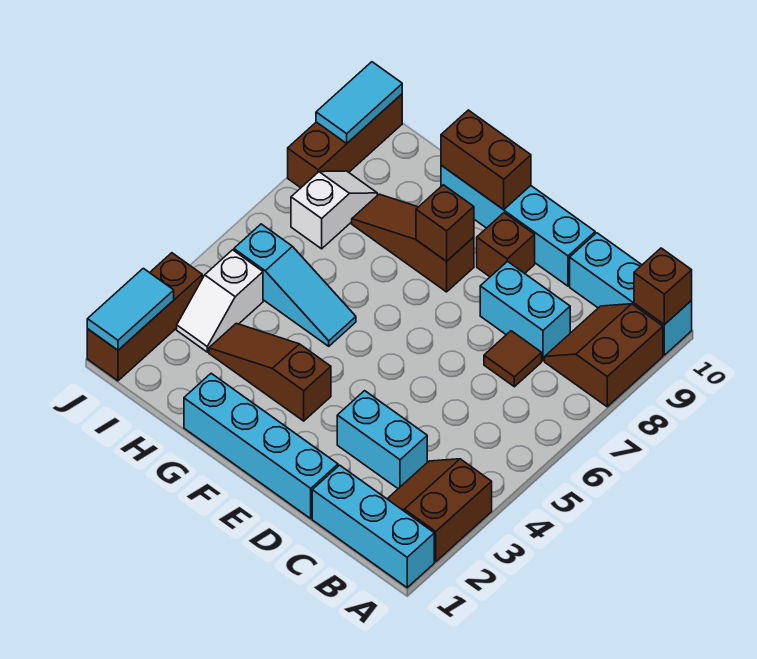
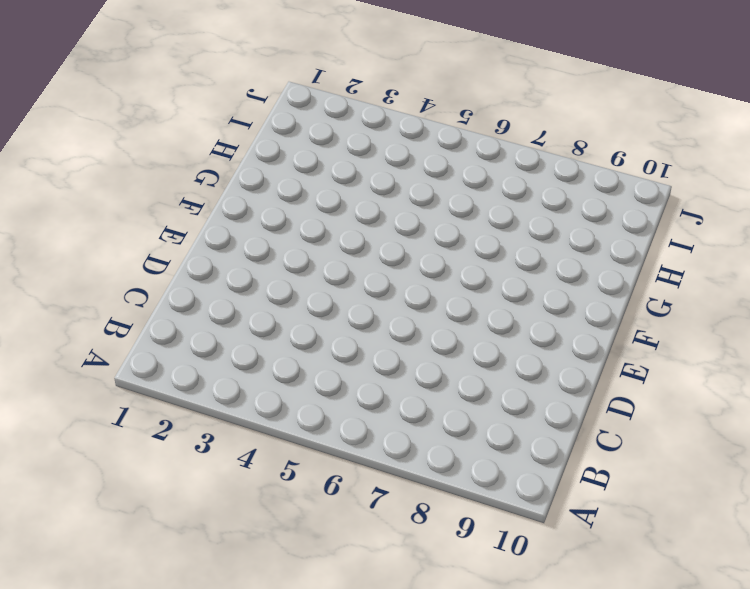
none -> cyan brick A1:C1 level 1
none -> brown slope A2:B3 level 1 top A
none -> brown slope A8:B9 level 1 top A

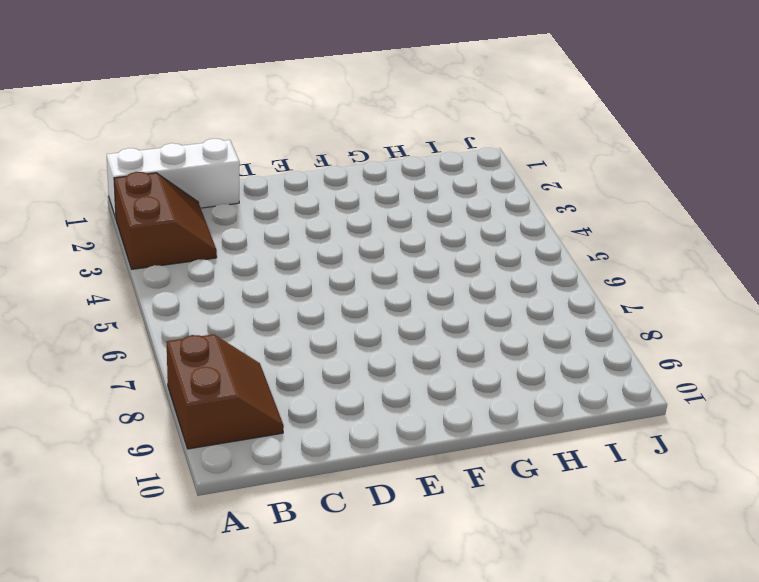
white brick A1:C1 level 1 -> cyan brick A1:C1 level 1
none -> cyan brick A10:C10 level 1
none -> cyan brick C3:D3 level 1
none -> brown tile C7 level 1

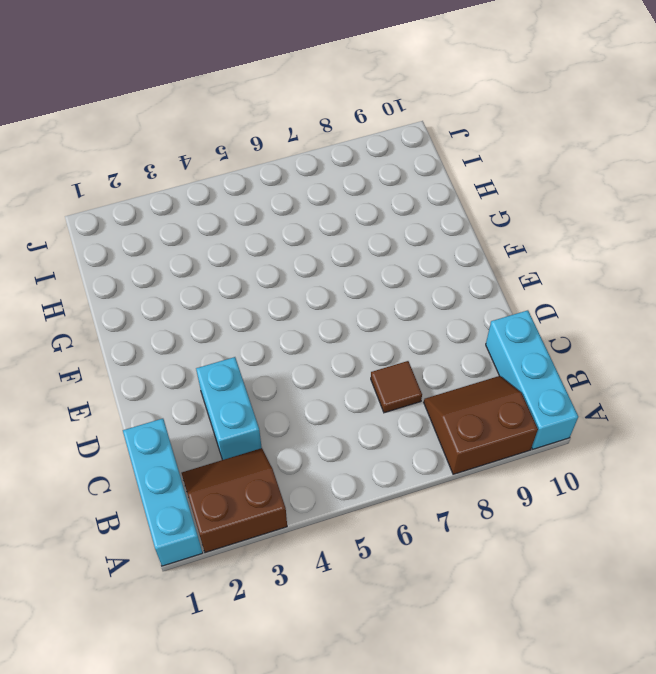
none -> cyan brick C8:D8 level 1
none -> cyan brick D1:G1 level 1
none -> cyan brick D10:G10 level 1

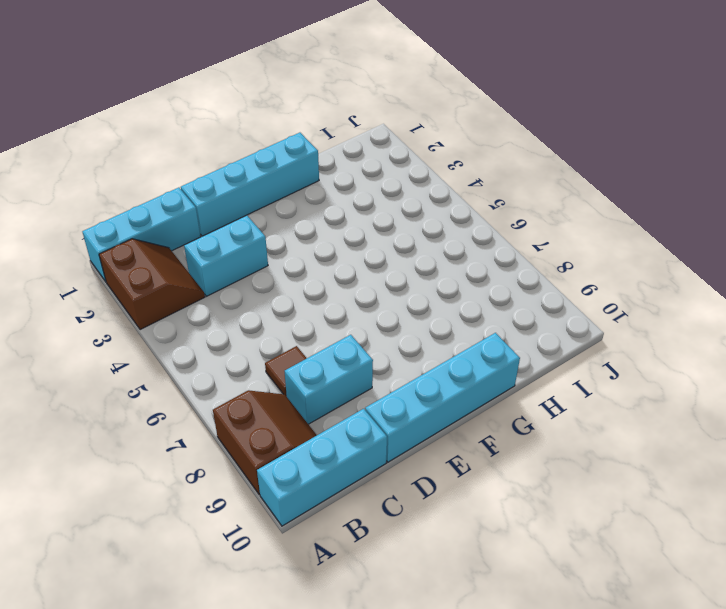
none -> brown brick E9 level 1
none -> brown slope F3:H3 level 1 top F
none -> brown slope F8:H8 level 1 top F

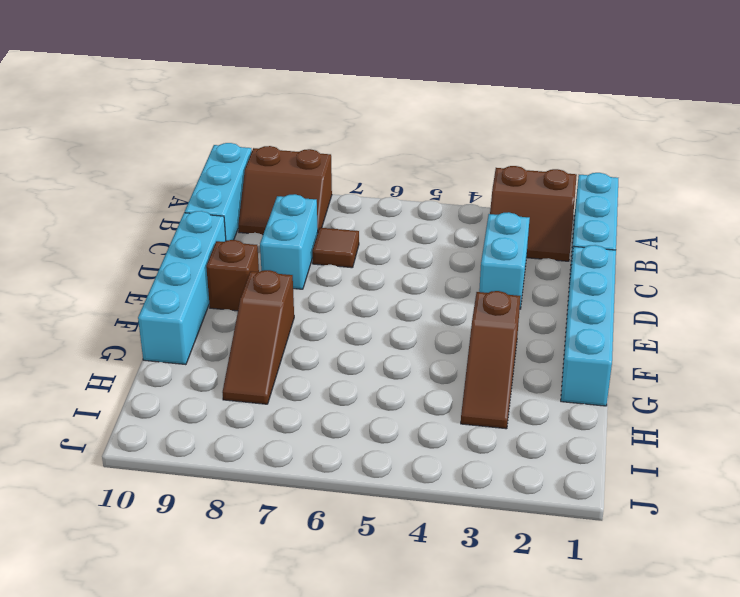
none -> cyan slope G5:I5 level 1 top I
none -> white slope I3:I4 level 1 top 4
none -> white slope I7:I8 level 1 top 7

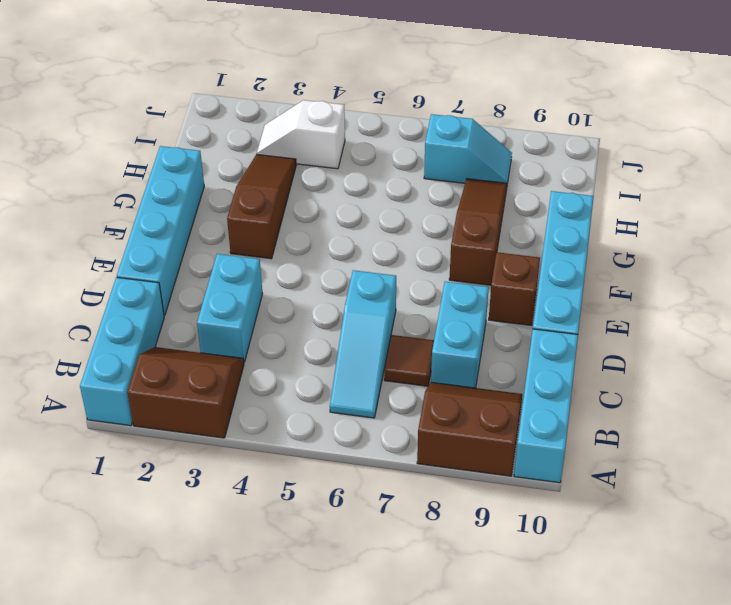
cyan slope B6:D6 level 1 top D -> cyan slope G5:I5 level 1 top I
cyan slope I7:I8 level 1 top 7 -> white slope I7:I8 level 1 top 7
none -> brown brick J1:J3 level 1
none -> brown brick J8:J10 level 1
none -> brown brick A10 level 2

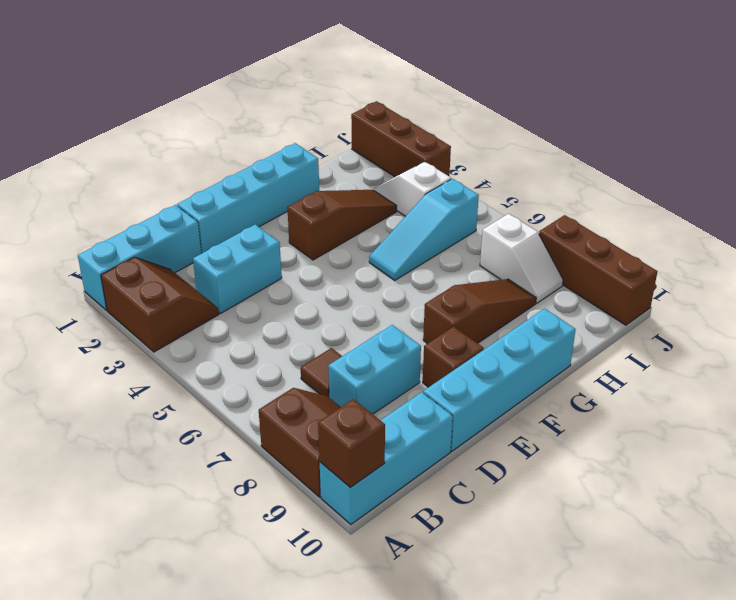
none -> brown brick F8 level 2
none -> brown brick F10:G10 level 2
none -> cyan tile J1:J2 level 2

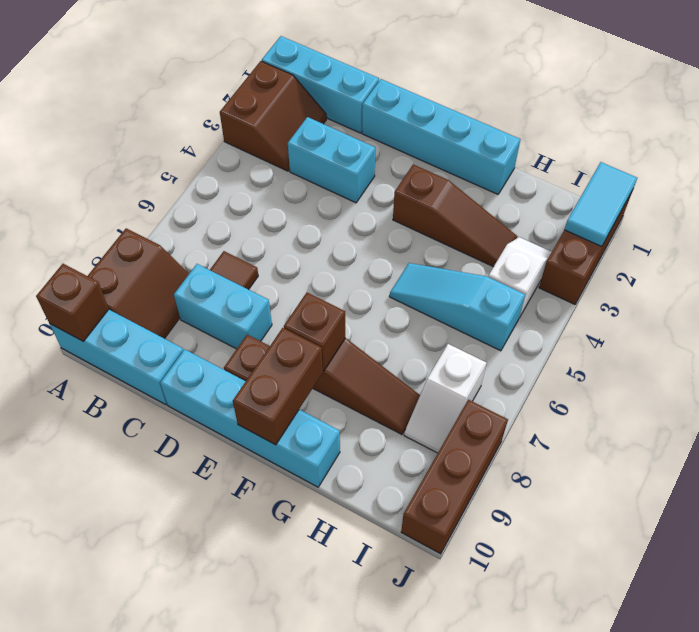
brown brick F9:F10 level 2 -> brown brick F10:G10 level 2
none -> cyan tile J9:J10 level 2

